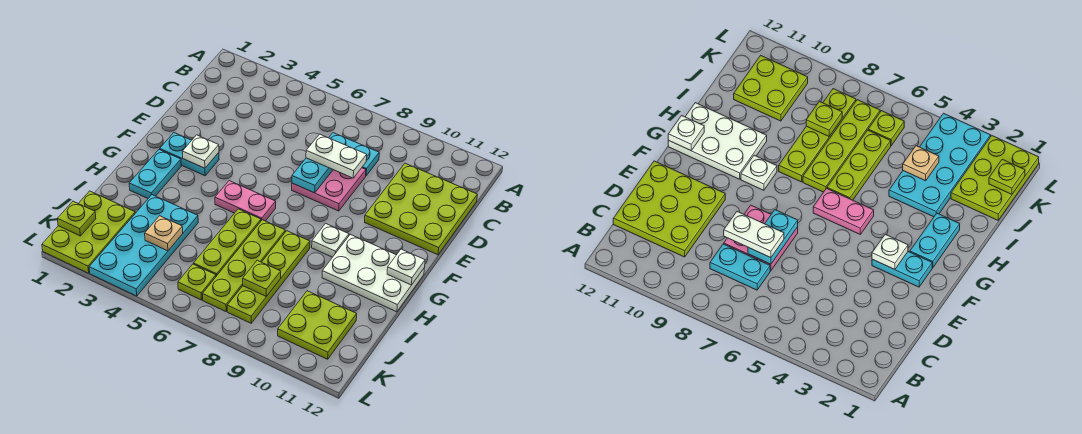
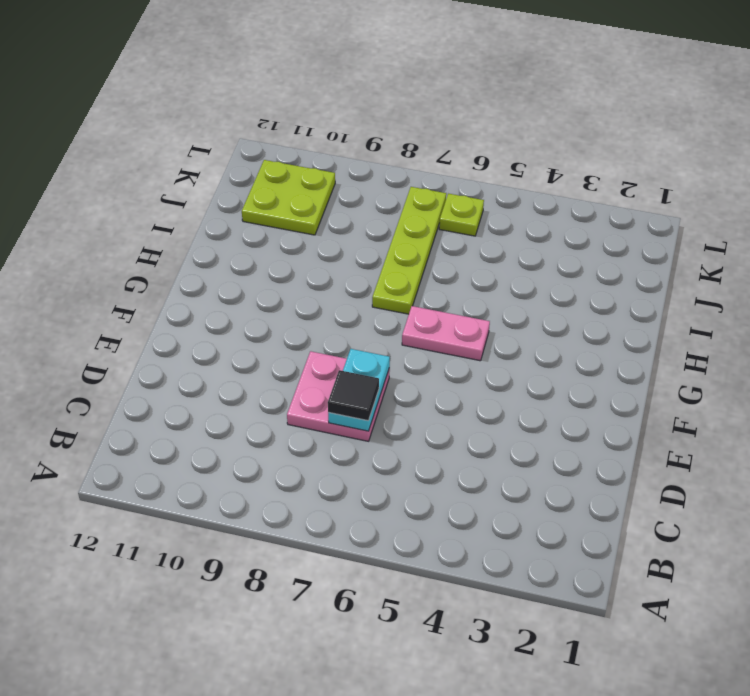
black tile D7 level 3 -> white plate D7:D8 level 3
none -> cyan plate C7:C8 level 1
none -> lime plate C10:E12 level 1
none -> cyan plate F2:F3 level 1

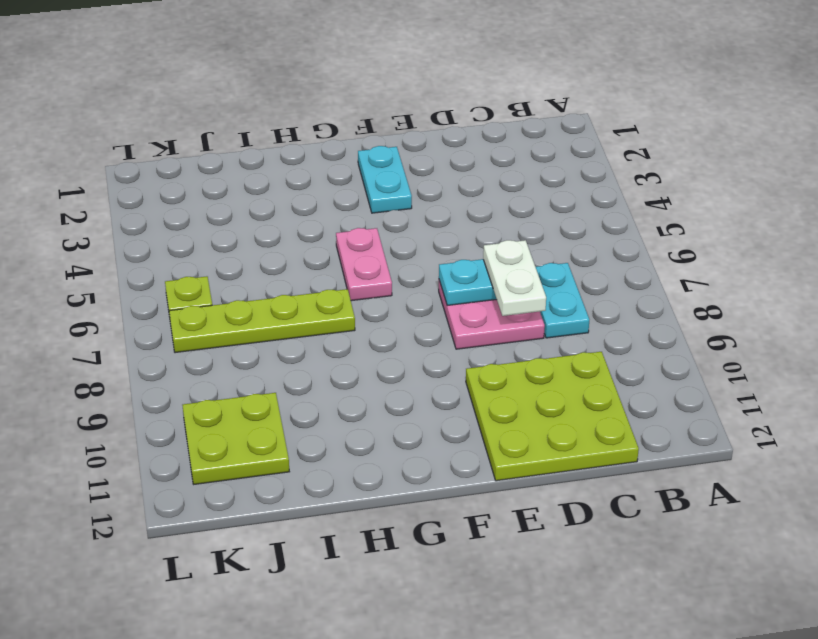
none -> cyan plate G2:H2 level 1
none -> white plate G9 level 1
none -> white plate G10:H12 level 1

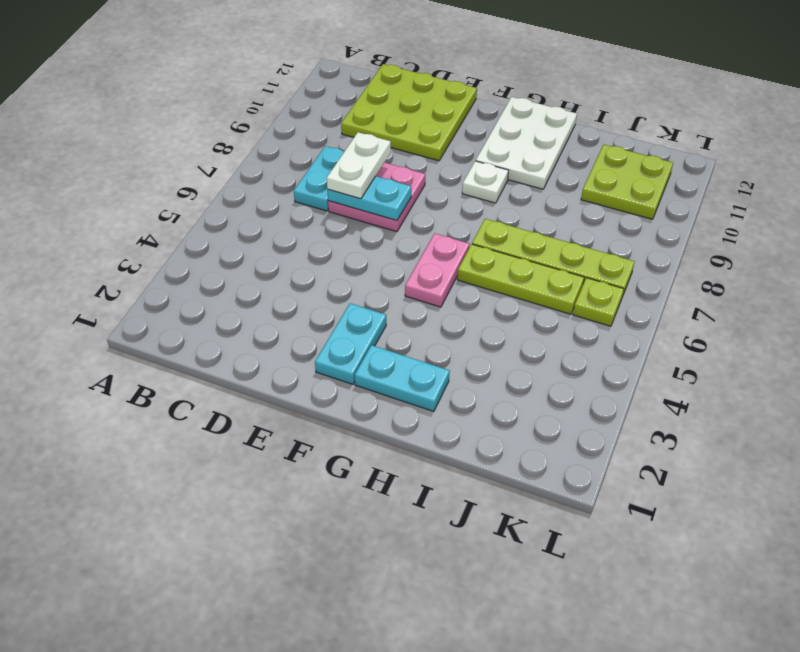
none -> lime plate H8:K8 level 1
none -> cyan plate I3:L4 level 1
none -> lime plate J1:L2 level 1

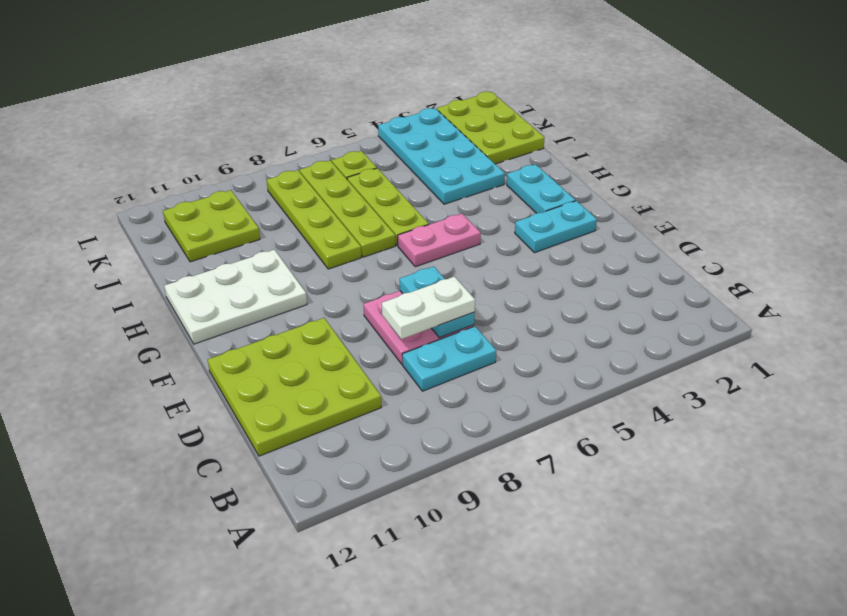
none -> white plate G9 level 1
none -> white plate F3 level 2
none -> white plate G12 level 2

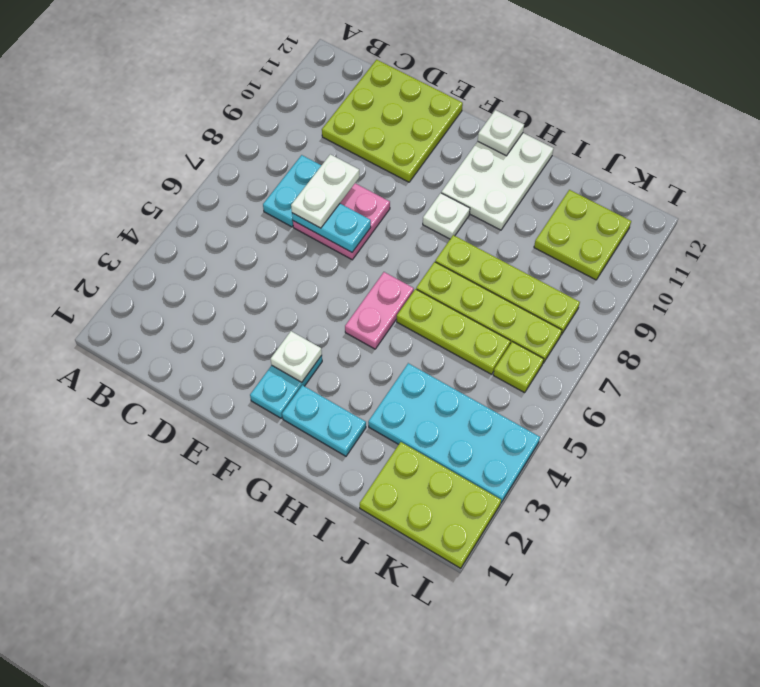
none -> tan plate J4 level 2
none -> lime plate J8 level 2
none -> lime plate K1 level 2

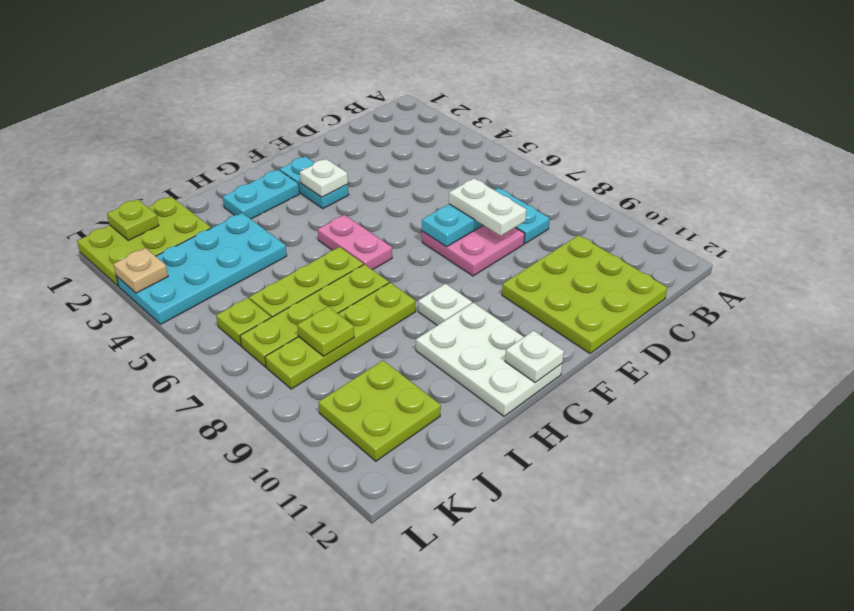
tan plate L3 level 2 -> tan plate J4 level 2

